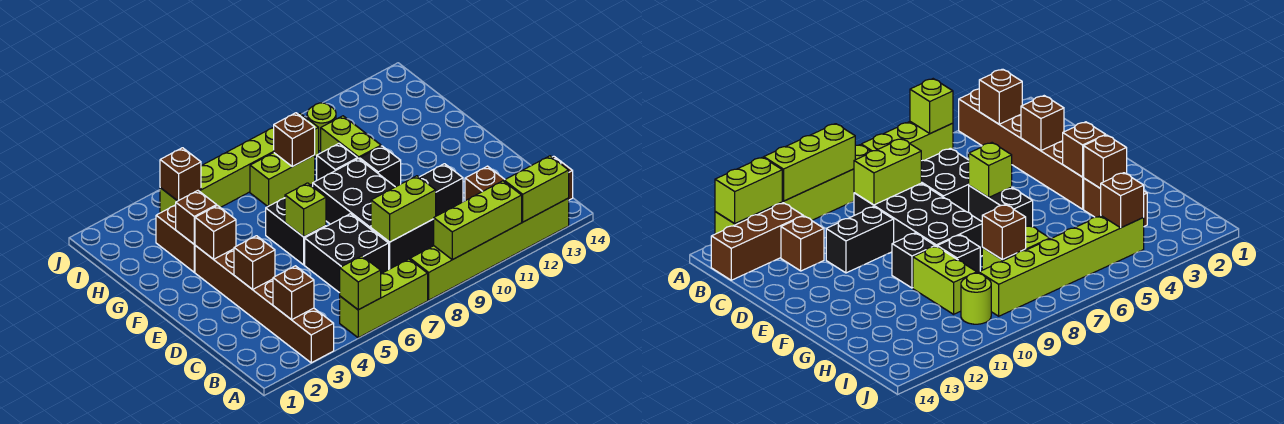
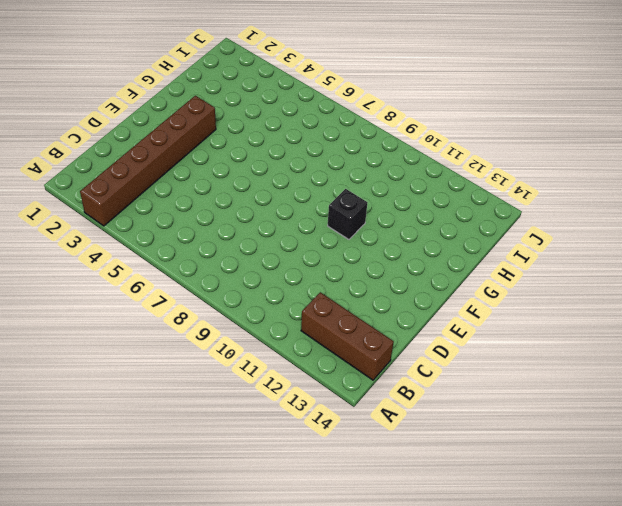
none -> lime brick A5:A7 level 1
none -> lime brick A8:A13 level 1
none -> black brick C6:D7 level 1

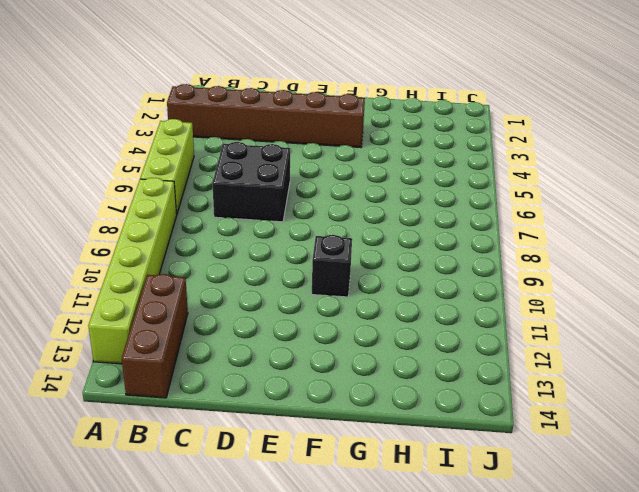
none -> black brick C8:F9 level 1
none -> brown brick C12 level 1
none -> black brick D10:D11 level 1

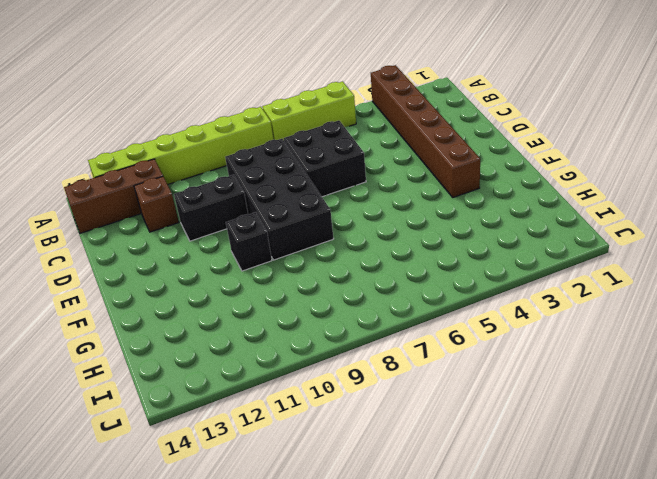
none -> black brick E6:F6 level 1
none -> brown brick G3:H3 level 1
none -> black brick G9 level 1

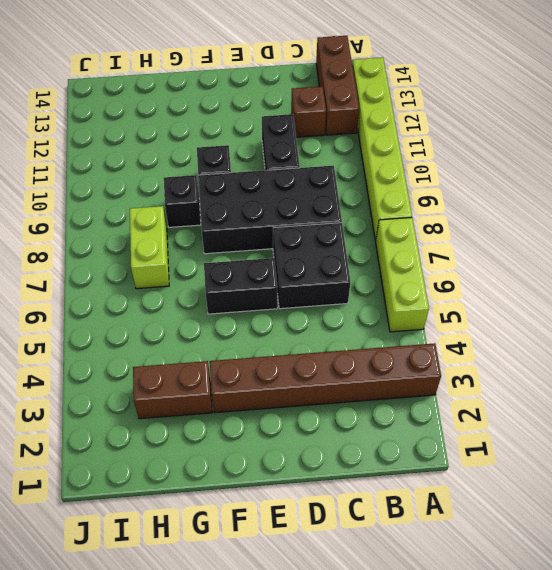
none -> lime brick G10:H10 level 1
none -> lime brick I4:I9 level 1
none -> lime round brick I10 level 1

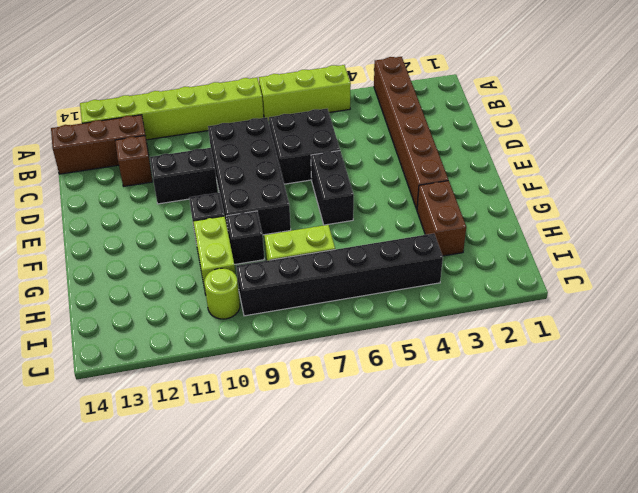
black brick I4:I9 level 1 -> lime brick I4:I9 level 1
none -> lime brick A5 level 2
none -> lime brick A9:A11 level 2
none -> lime brick A12:A13 level 2

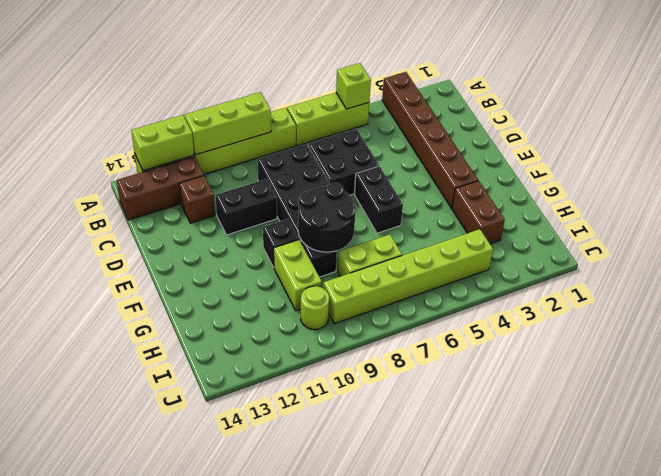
black round brick F8:G9 level 2 -> none
none -> brown brick B3 level 2
none -> lime brick C8:C9 level 2
none -> brown brick D3 level 2

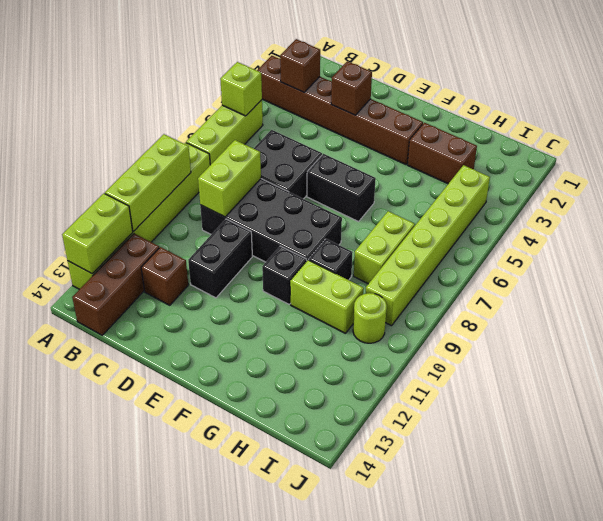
none -> lime brick E6 level 2
none -> brown brick F3 level 2
none -> brown brick G3 level 2

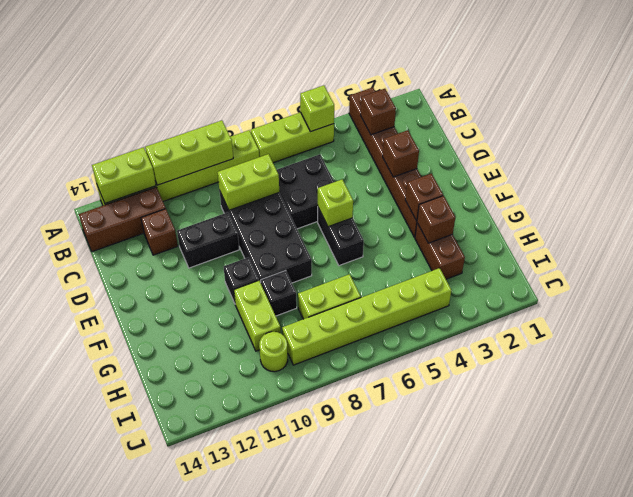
none -> brown brick H8 level 2
none -> brown brick I4 level 2

